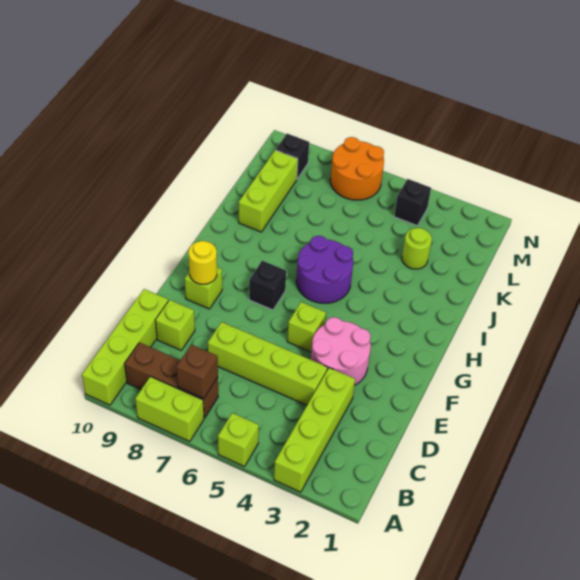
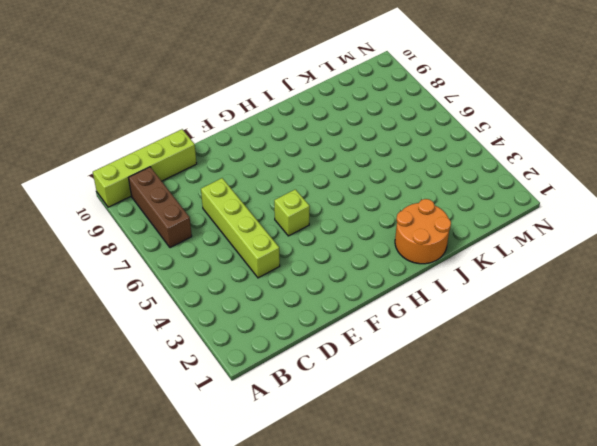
orange round brick I1:J2 level 1 -> orange round brick M6:N7 level 1
none -> lime brick A3:D3 level 1
none -> lime brick A5 level 1
none -> lime brick A7:A8 level 1

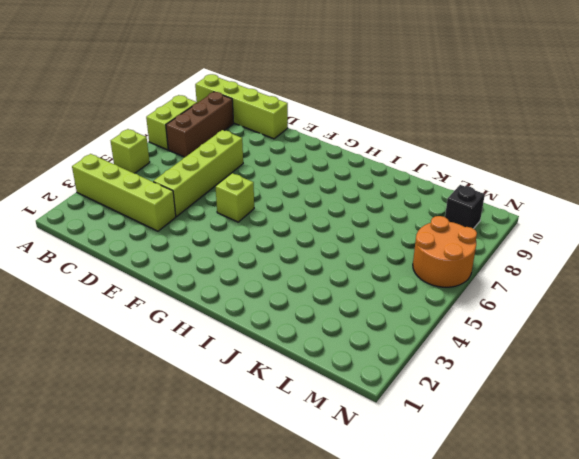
none -> lime brick D9 level 1
none -> pink round brick E3:F4 level 1
none -> lime brick F9 level 1

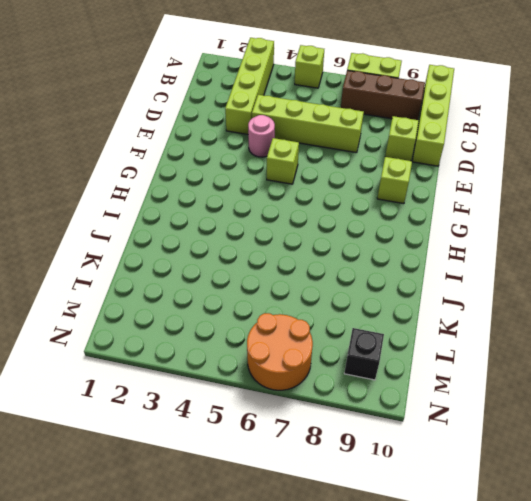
pink round brick E4 level 1 -> pink round brick E3:F4 level 1
none -> black brick G7 level 1
none -> purple round brick H5:I6 level 1
none -> lime brick J9:L9 level 1

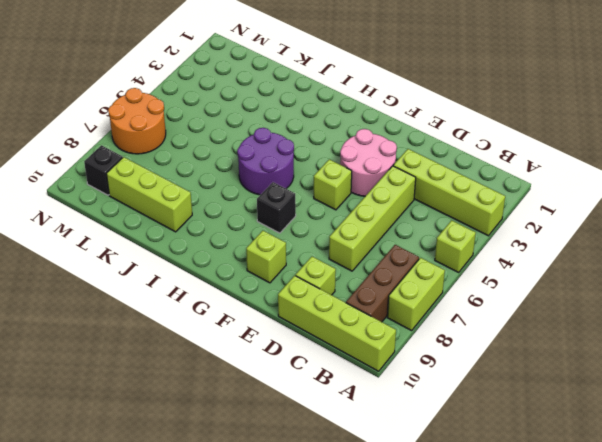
none -> lime round brick K3 level 1
none -> black brick M4 level 1
none -> brown brick B7 level 2

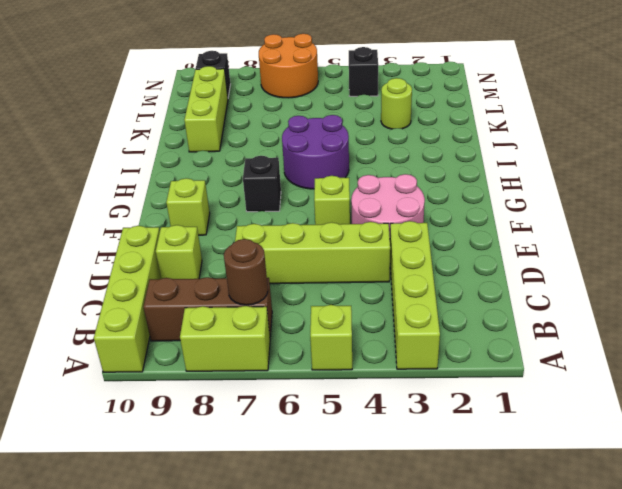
brown round brick B7 level 2 -> brown brick B7 level 2
none -> yellow round brick F9 level 2

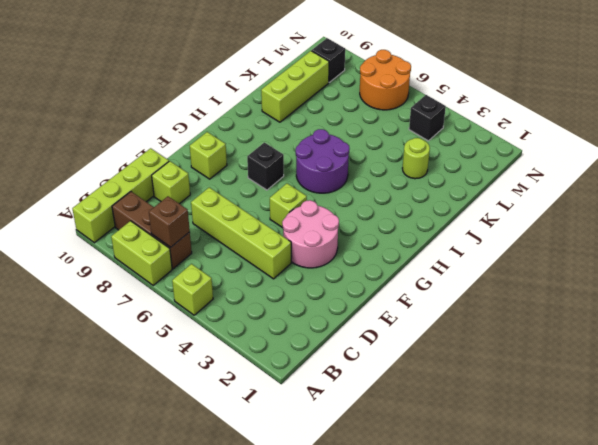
none -> lime brick A3:D3 level 1
none -> yellow round brick F9 level 2

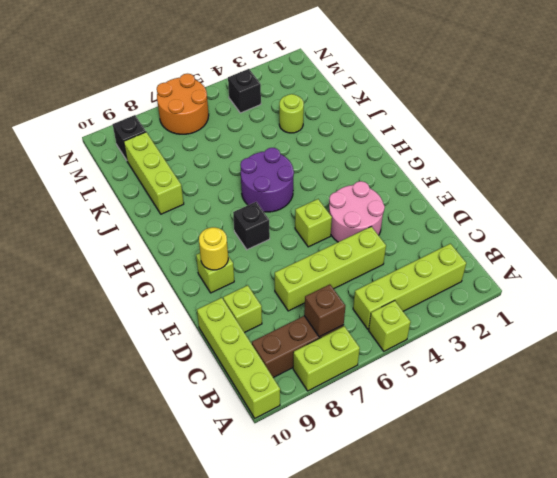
lime brick B2:B5 level 1 -> lime brick A3:D3 level 1

